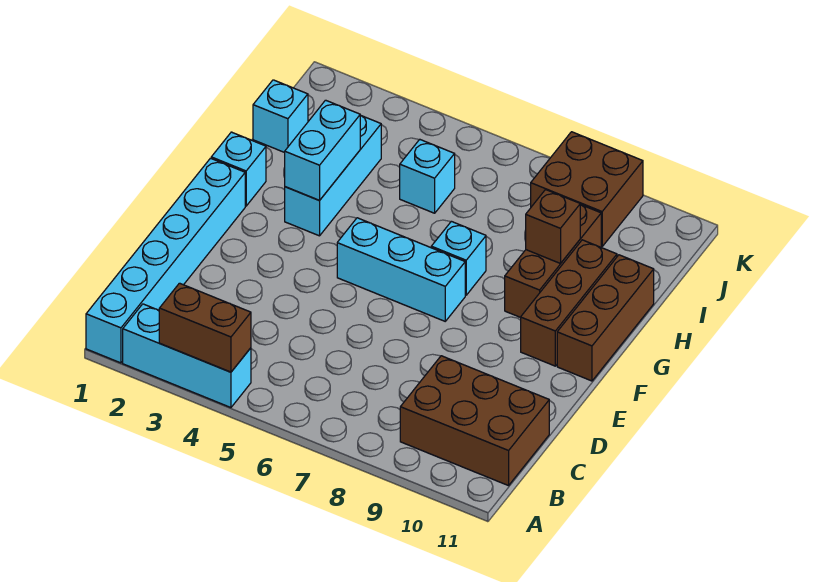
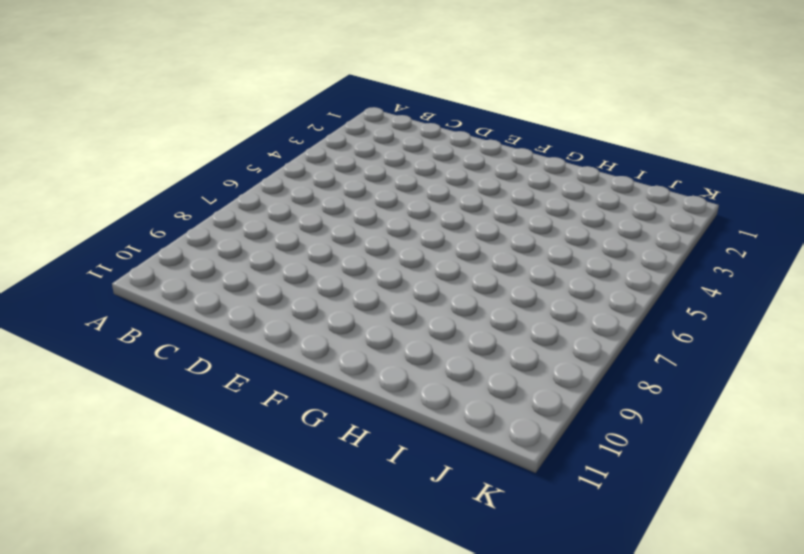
none -> cyan brick A1:F1 level 1
none -> cyan brick A2:A4 level 1
none -> brown brick B9:C11 level 1

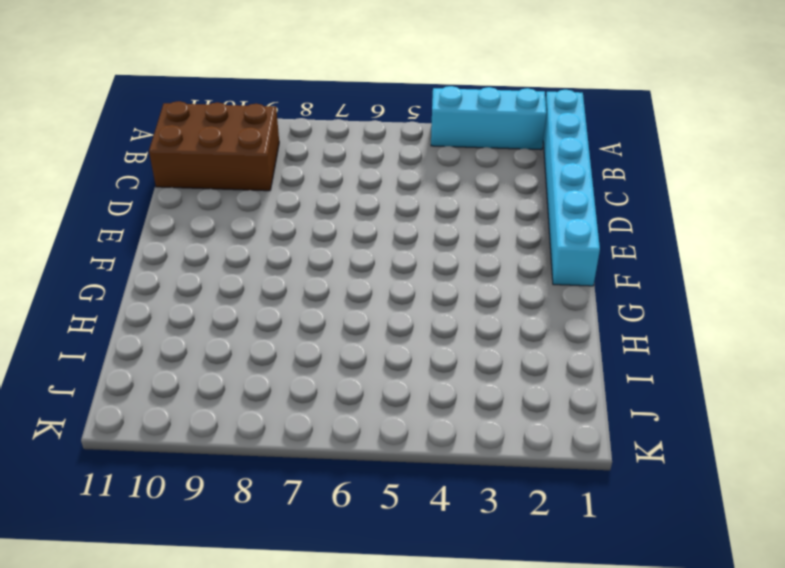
none -> cyan brick F5:F7 level 1
none -> brown brick F10:H10 level 1
none -> brown brick F11:H11 level 1

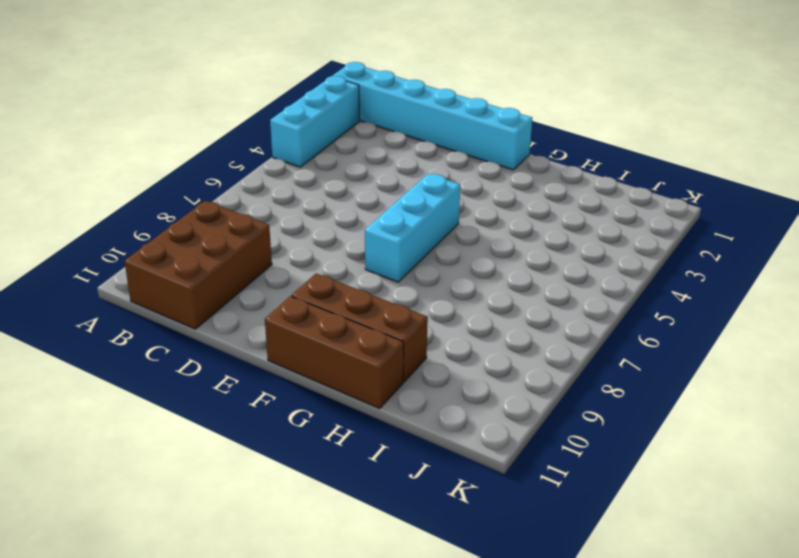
none -> cyan brick G1 level 1
none -> cyan brick G3:I3 level 1
none -> cyan brick G7 level 1

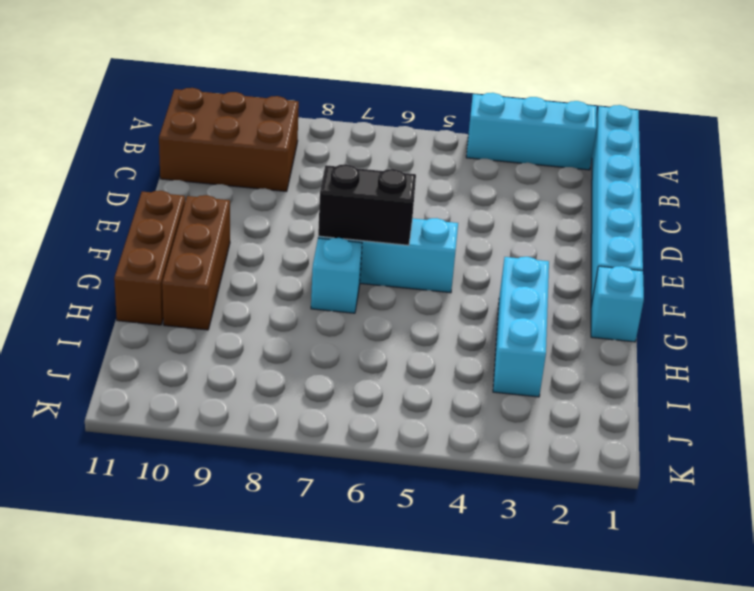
black brick F6:F7 level 2 -> none
none -> brown brick G9:I9 level 1
none -> cyan brick I1 level 1
none -> cyan brick I5 level 1

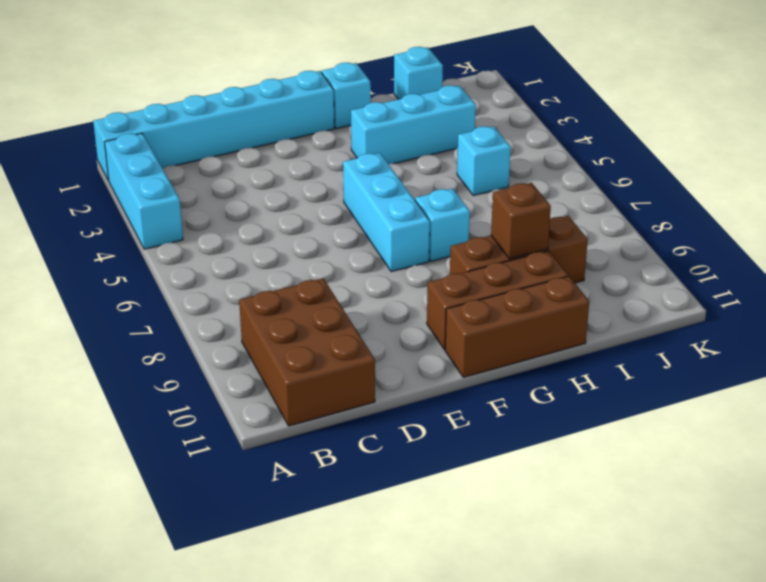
none -> brown brick J8:K9 level 1
none -> brown brick A3:A4 level 2
none -> cyan brick G3:H3 level 2

